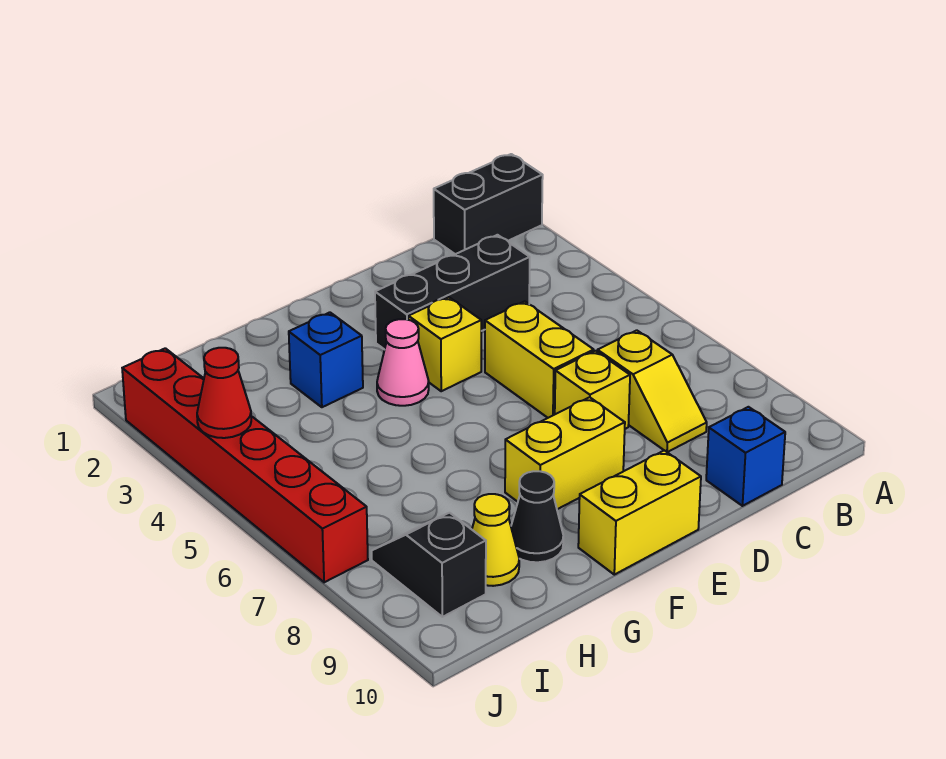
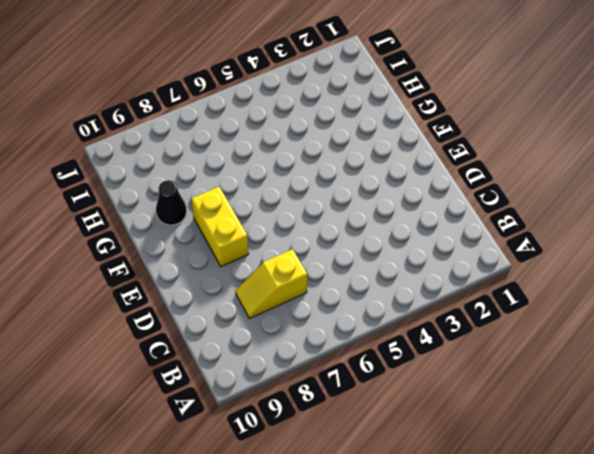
none -> black brick A1:B1 level 1
none -> black brick C3:E3 level 1
none -> blue brick C10 level 1

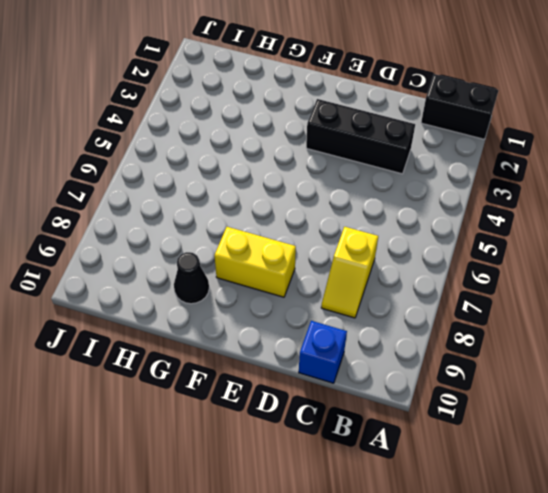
none -> yellow brick D5:D6 level 1
none -> yellow brick D7 level 1
none -> yellow brick E4 level 1

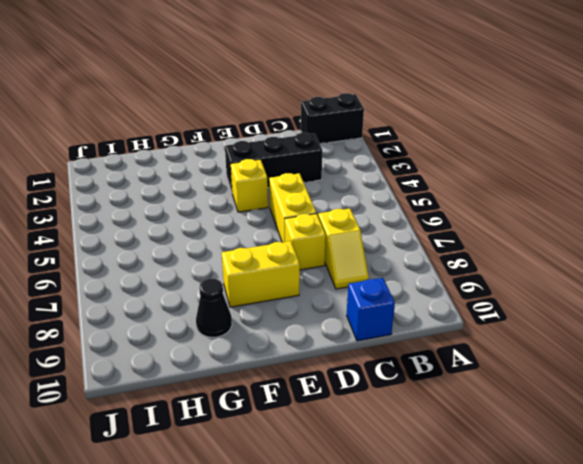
none -> yellow brick E10:F10 level 1
none -> pink cone F4 level 1
none -> blue brick G3 level 1

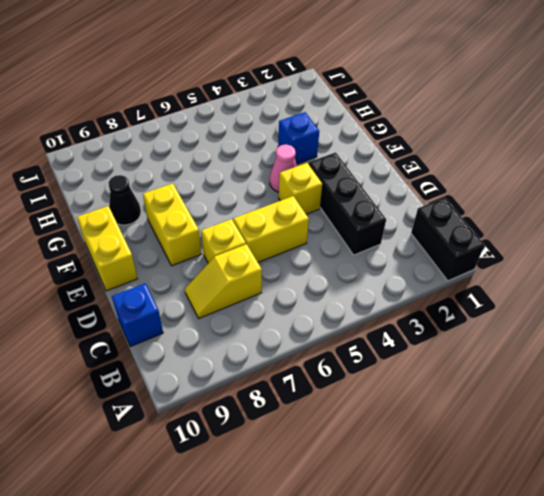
none -> yellow cone H9 level 1
none -> black slope I8:I9 level 1 top 9
none -> red brick J2:J7 level 1

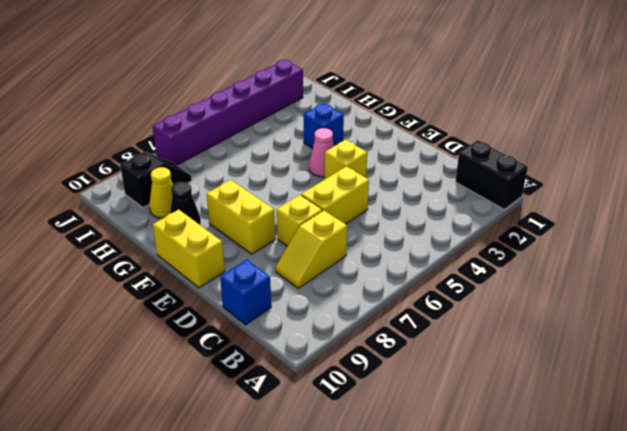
purple brick J2:J7 level 1 -> red brick J2:J7 level 1
none -> black brick C3:E3 level 1
none -> red cone J4 level 2

